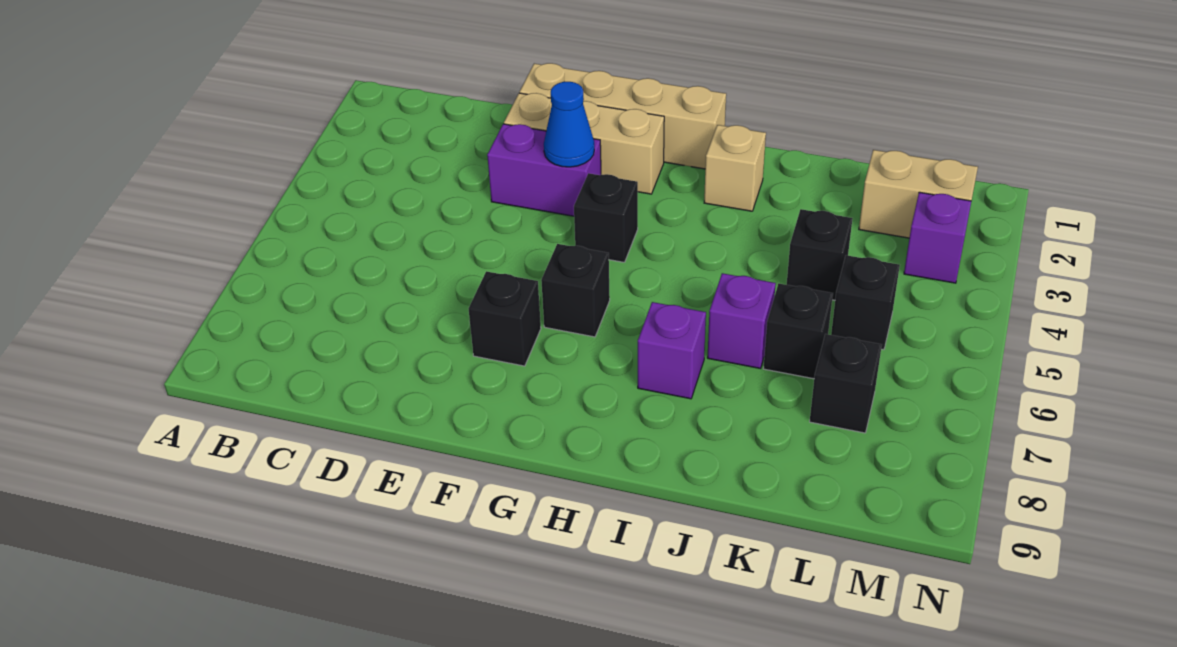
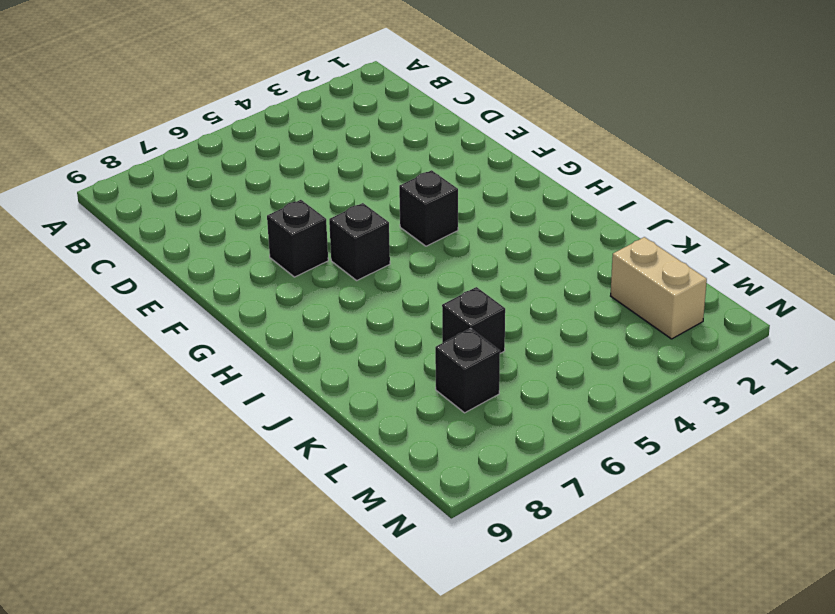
none -> tan brick E1:H1 level 1
none -> tan brick E2:G2 level 1
none -> purple brick E3:F3 level 1

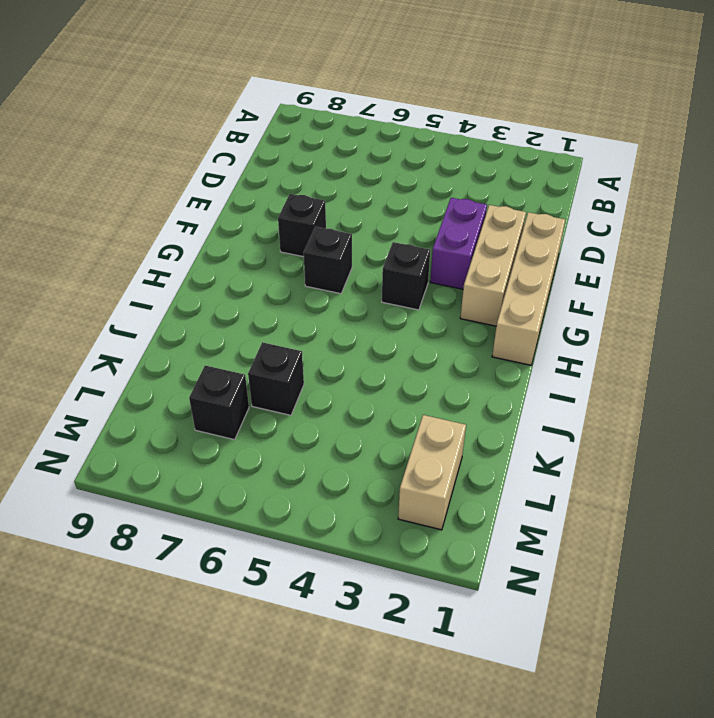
none -> tan brick I2 level 1
none -> purple brick I7 level 1
none -> purple brick J6 level 1

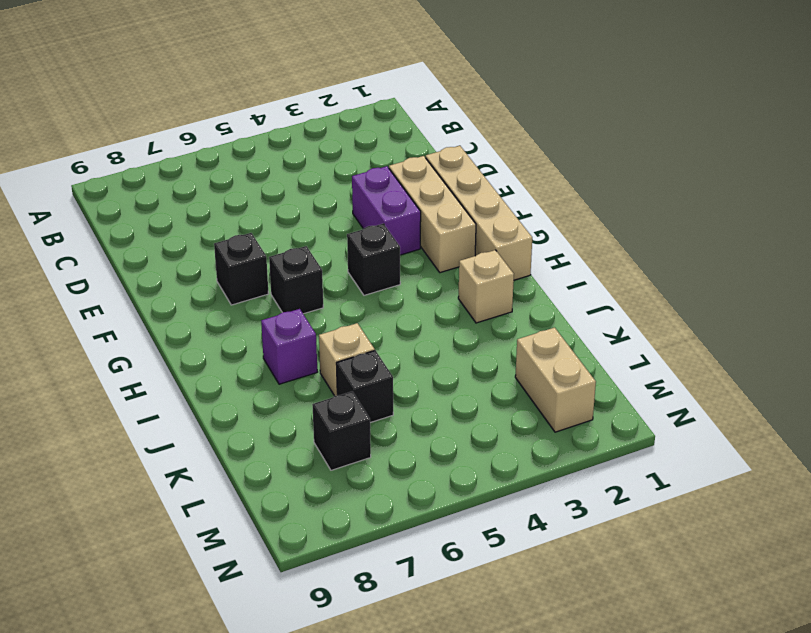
tan brick J6 level 1 -> purple brick J6 level 1
none -> black brick K4 level 1
none -> black brick L5 level 1
none -> purple brick M3 level 1

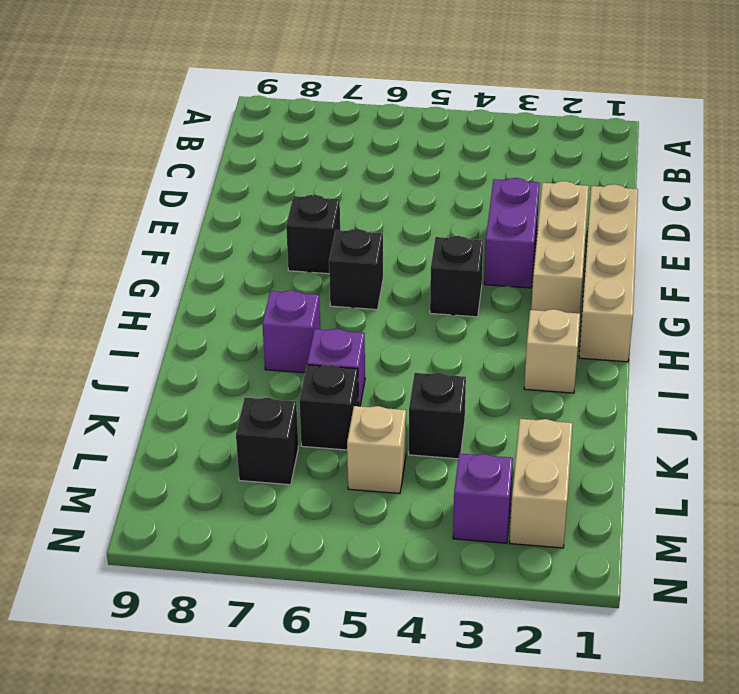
tan brick L5 level 1 -> black brick L5 level 1
none -> blue cone F3 level 2

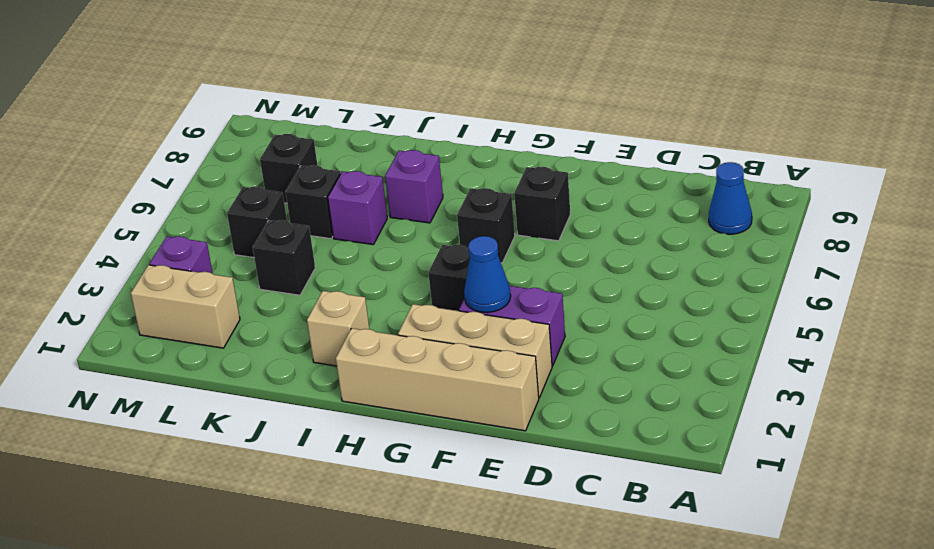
blue cone B8 level 1 -> none

